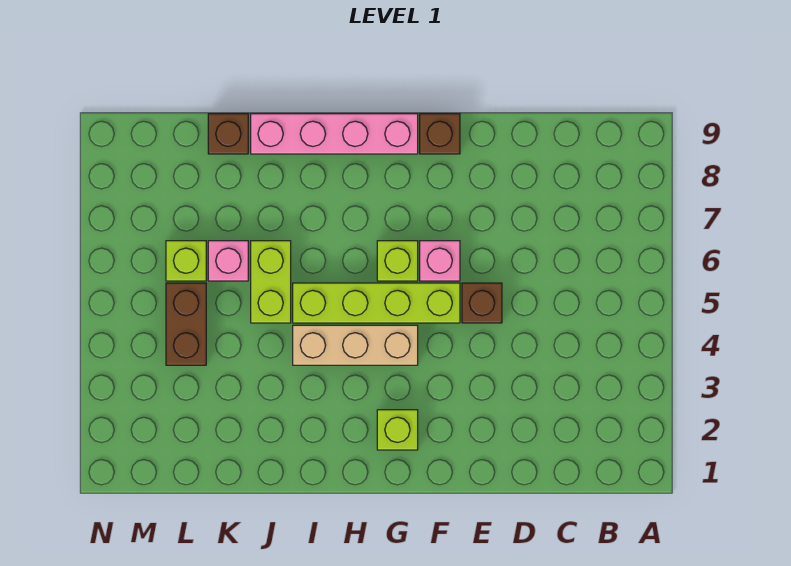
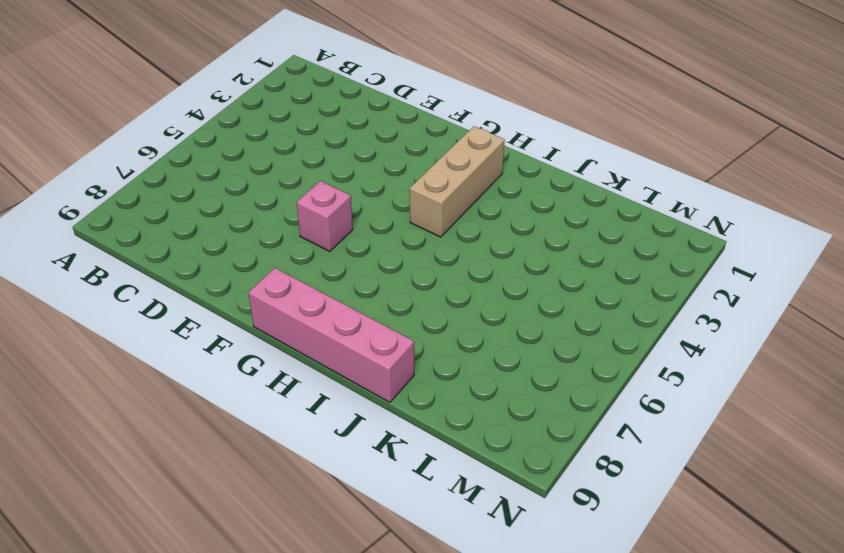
tan brick H2:H4 level 1 -> tan brick G4:I4 level 1
none -> brown brick E5 level 1
none -> lime brick F5:I5 level 1
none -> brown brick F9 level 1

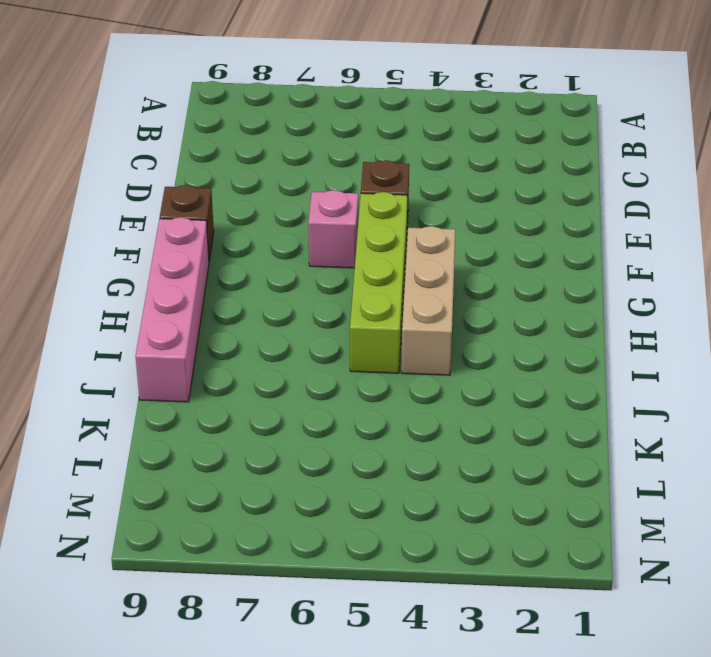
none -> lime brick G2 level 1
none -> lime brick G6 level 1
none -> lime brick J5:J6 level 1

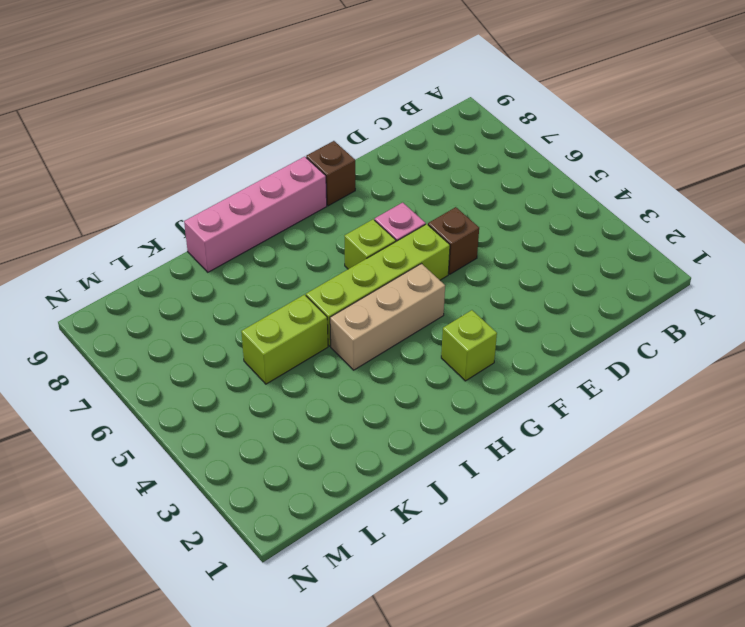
lime brick J5:K5 level 1 -> lime brick J5:J6 level 1
none -> pink brick K6 level 1
none -> brown brick K9 level 1
none -> brown brick L4:L5 level 1

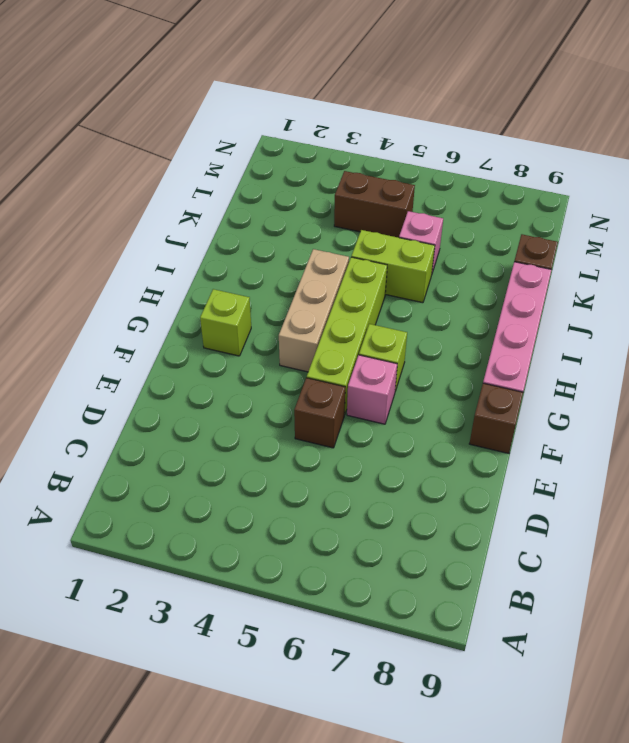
none -> lime brick L6 level 1

